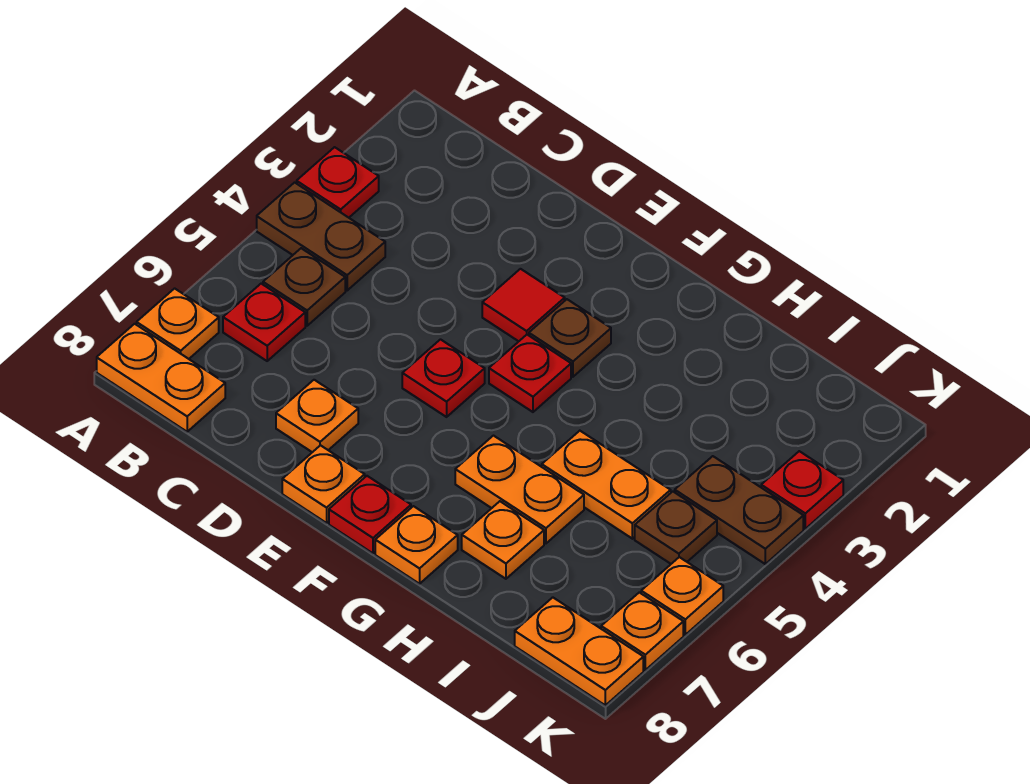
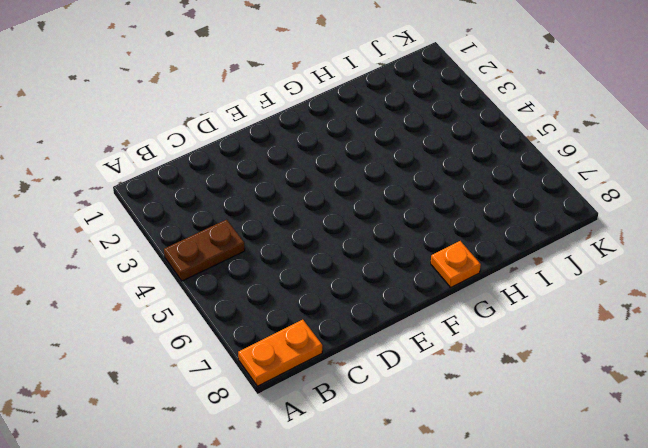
none -> red plate A3 level 1
none -> orange plate A7 level 1
none -> brown plate B5 level 1

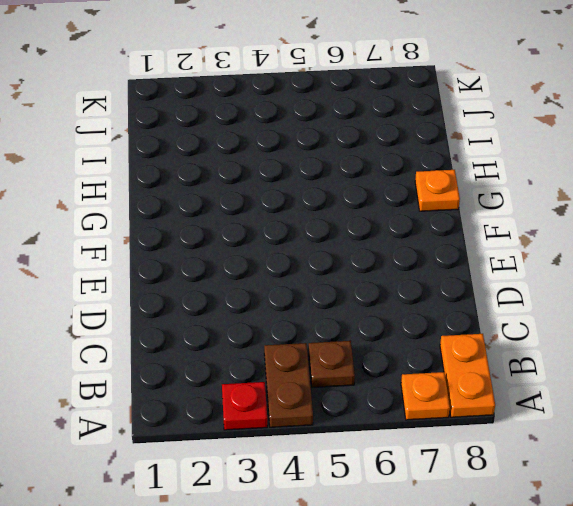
none -> red plate B6 level 1
none -> orange plate D7 level 1
none -> red tile E3 level 1

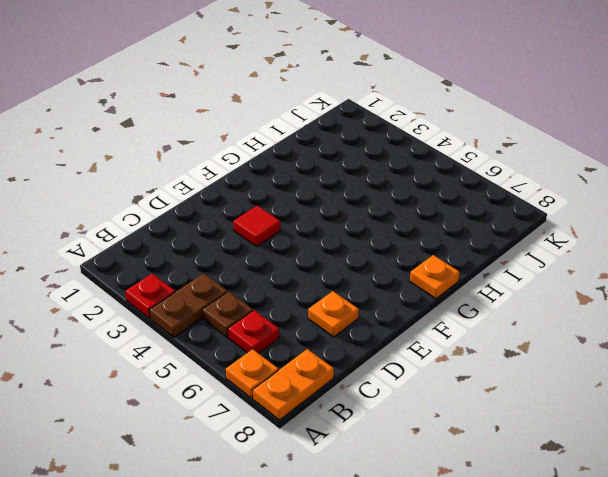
none -> red plate E5 level 1
none -> orange plate E8 level 1
none -> brown plate F3 level 1

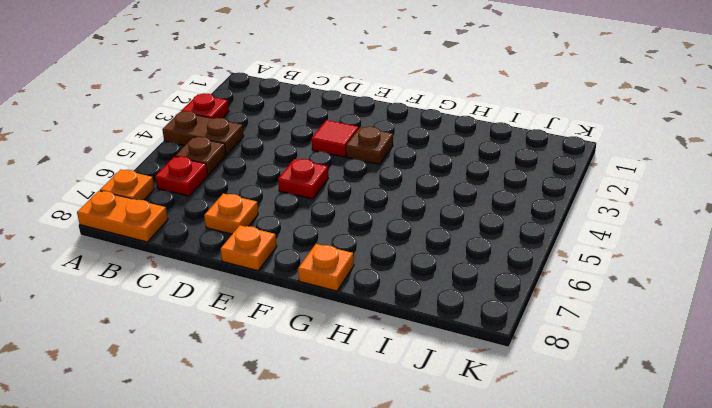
none -> red plate F4 level 1
none -> red plate F8 level 1
none -> orange plate G6:H6 level 1

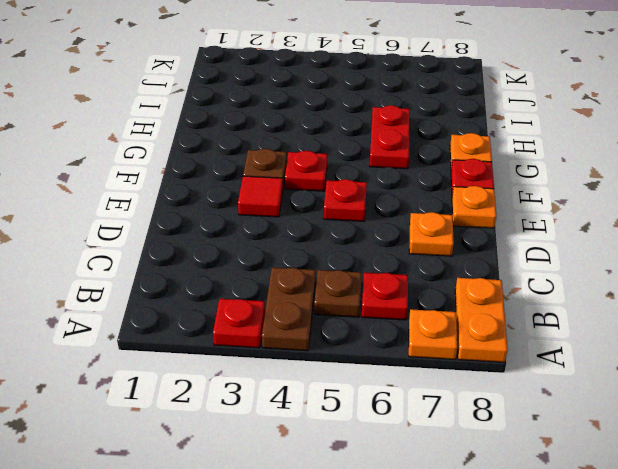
red plate G6:H6 level 1 -> orange plate G6:H6 level 1
none -> orange plate H5:I5 level 1
none -> orange plate H7 level 1
none -> brown plate J4:K4 level 1

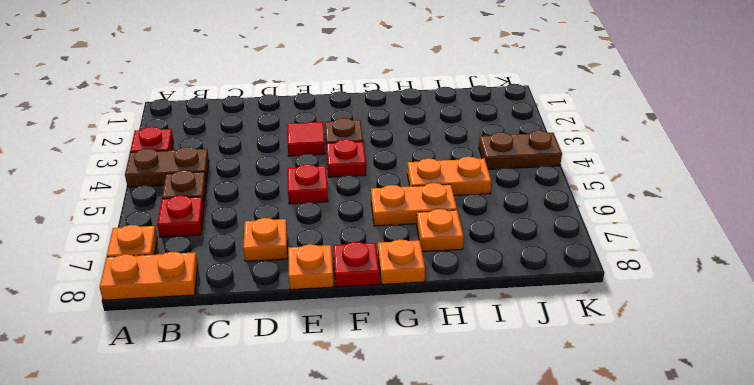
none -> brown plate J5 level 1
none -> orange plate J8:K8 level 1
none -> red plate K3 level 1

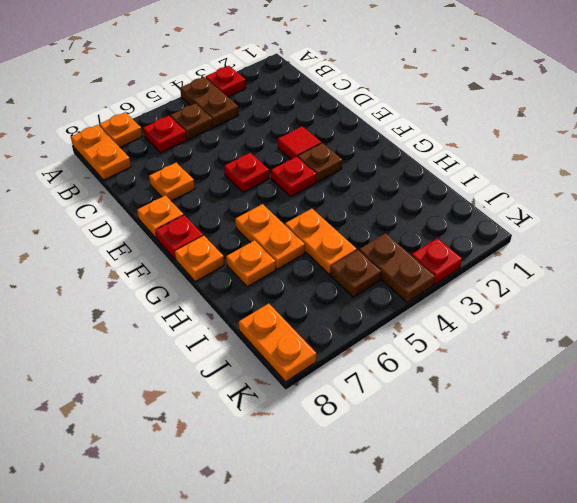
none -> orange plate K6 level 1
none -> orange plate K7 level 1

